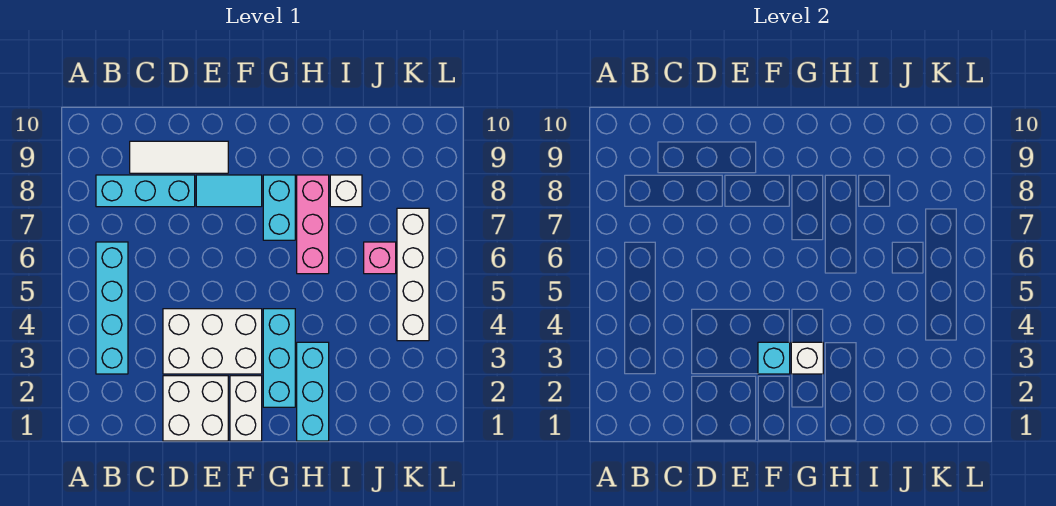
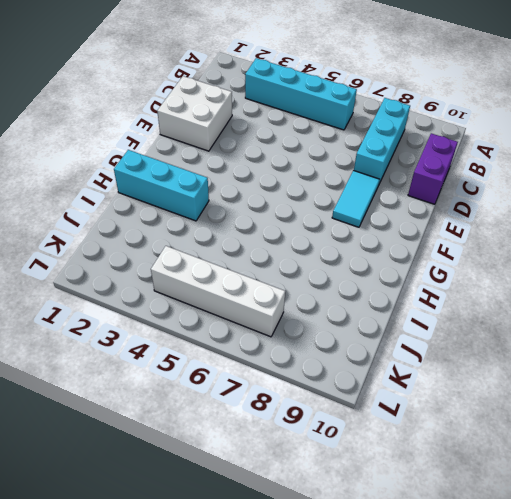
purple brick C10:D10 level 1 -> none
none -> white tile C9:E9 level 1
none -> white brick D3:F4 level 1
none -> white brick F1:F2 level 1

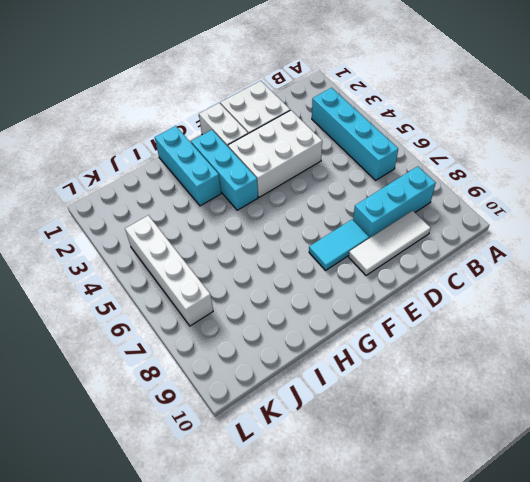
none -> cyan brick G7:G8 level 1
none -> pink brick H6:H8 level 1
none -> white brick I8 level 1

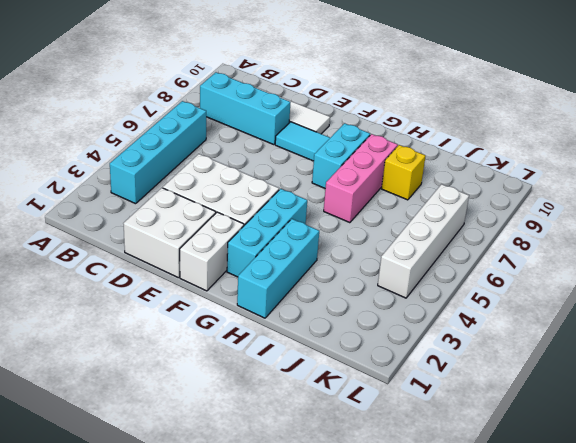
yellow brick I8 level 1 -> white brick I8 level 1
none -> pink brick J6 level 1
none -> cyan brick F3 level 2
none -> white brick G3 level 2

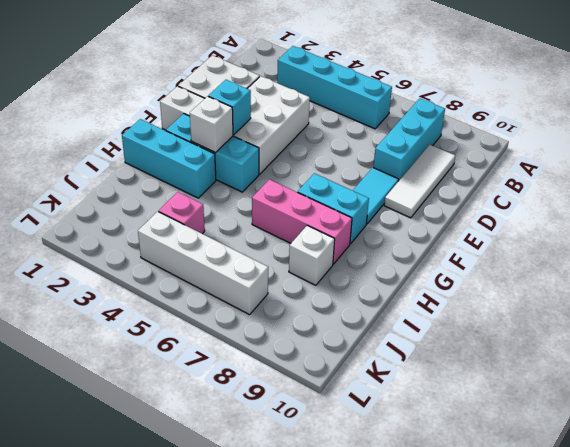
pink brick J4 level 1 -> pink brick J6 level 1

